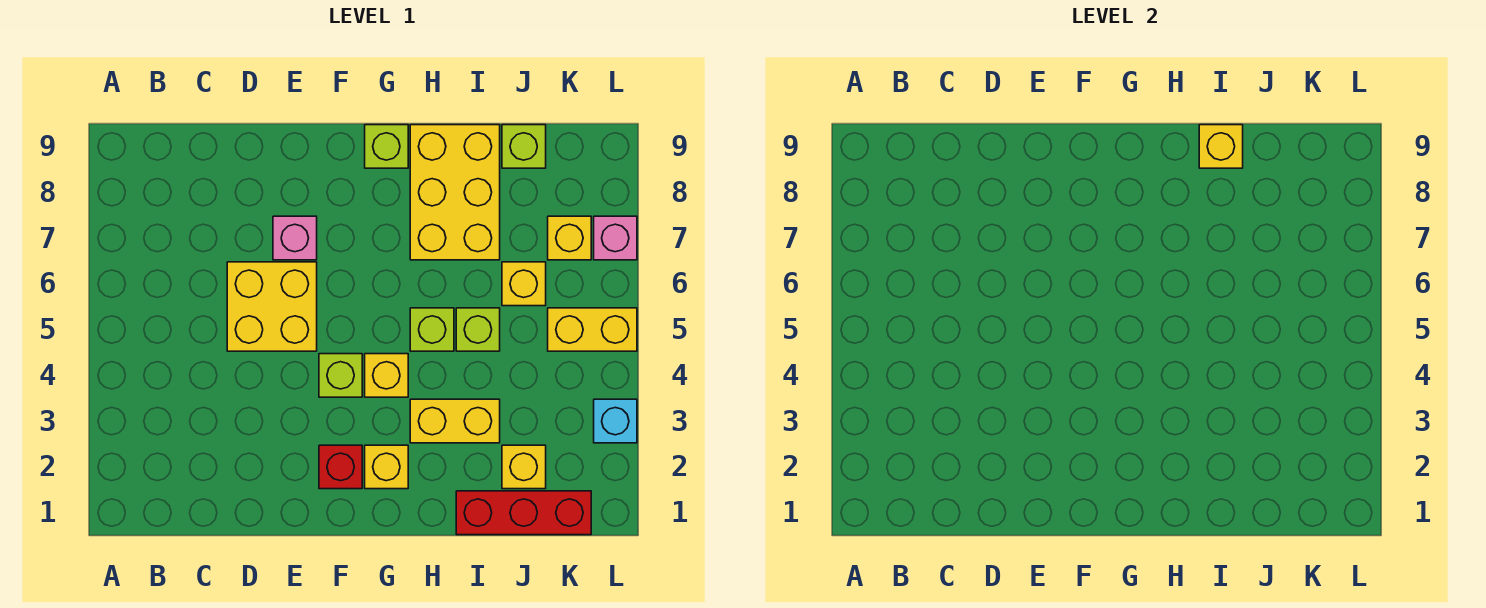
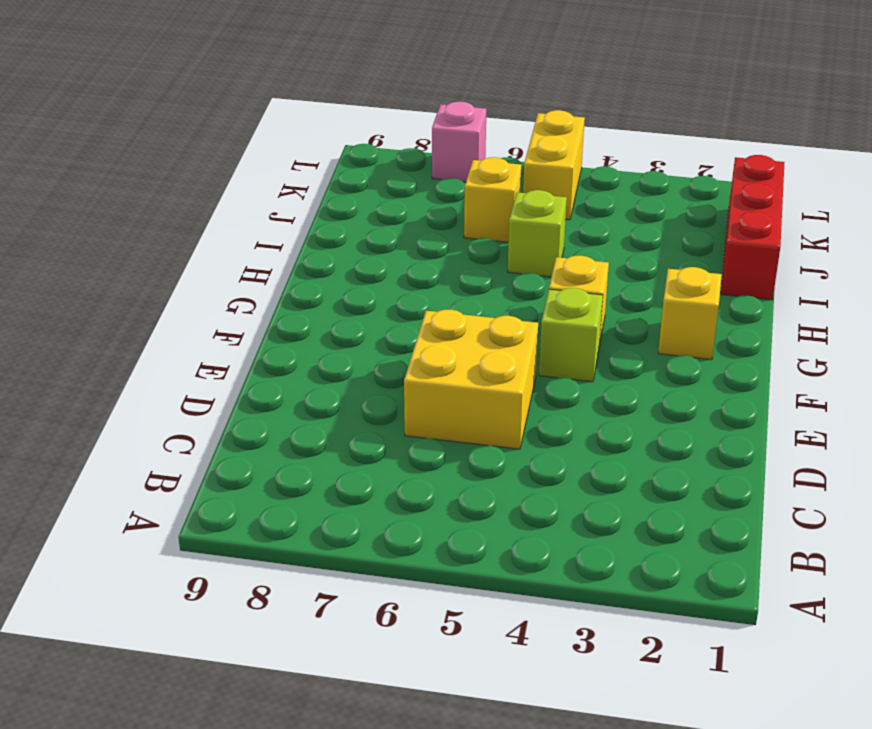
none -> pink brick E7 level 1
none -> red brick F2 level 1
none -> lime brick G9 level 1

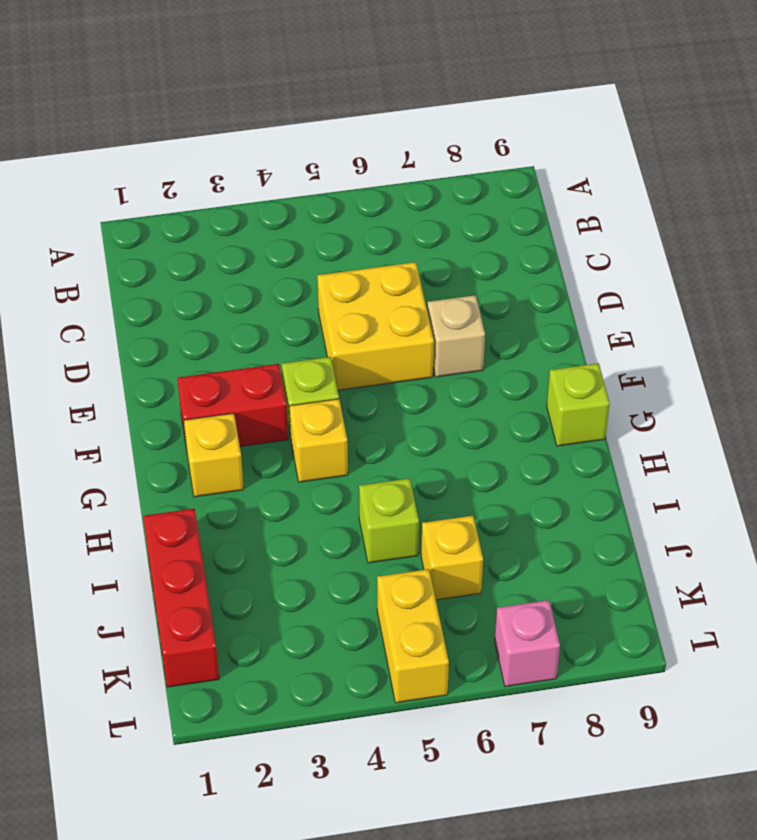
tan brick E7 level 1 -> pink brick E7 level 1
red brick F2:F3 level 1 -> red brick F2 level 1
none -> yellow brick H3:I3 level 1
none -> lime brick H5 level 1
none -> yellow brick H7:I9 level 1

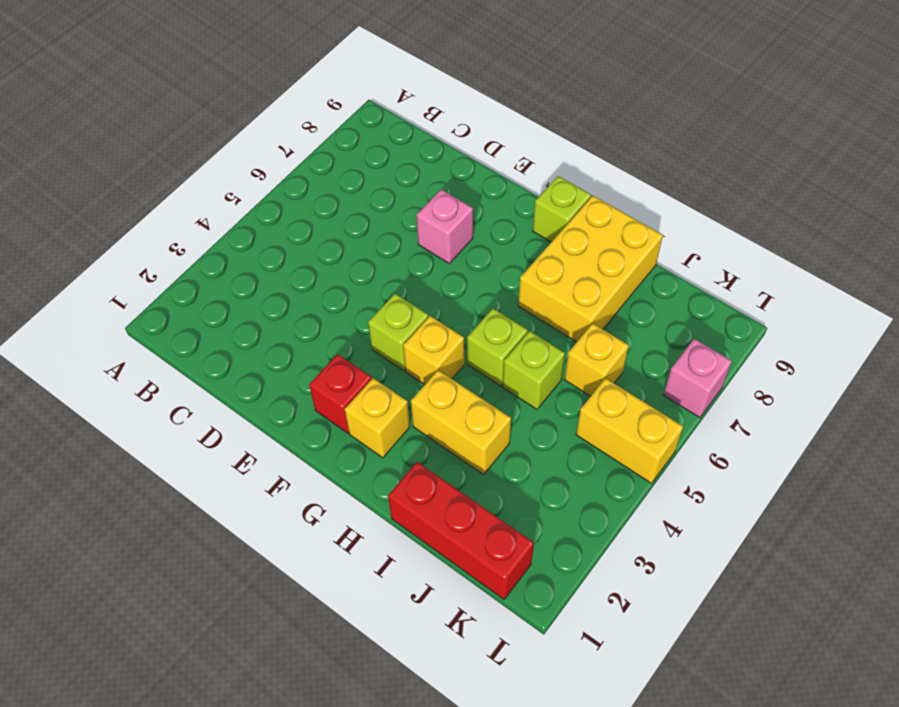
none -> yellow brick D5:E6 level 1
none -> yellow brick J2 level 1
none -> lime brick J9 level 1

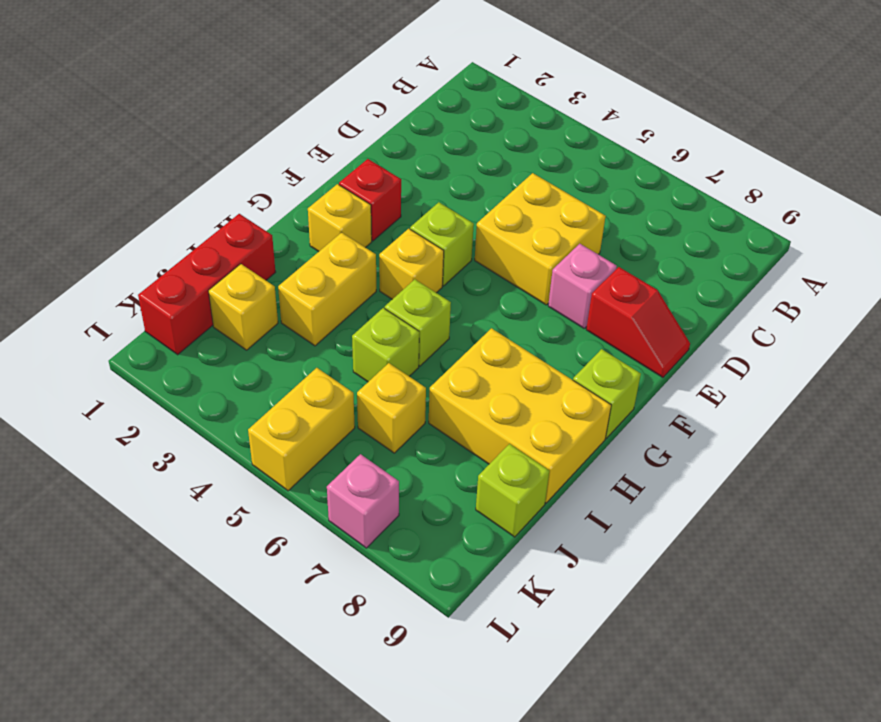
red slope E8:E9 level 1 top 8 -> none
none -> yellow brick K7 level 1
none -> cyan brick L3 level 1
none -> yellow brick I9 level 2

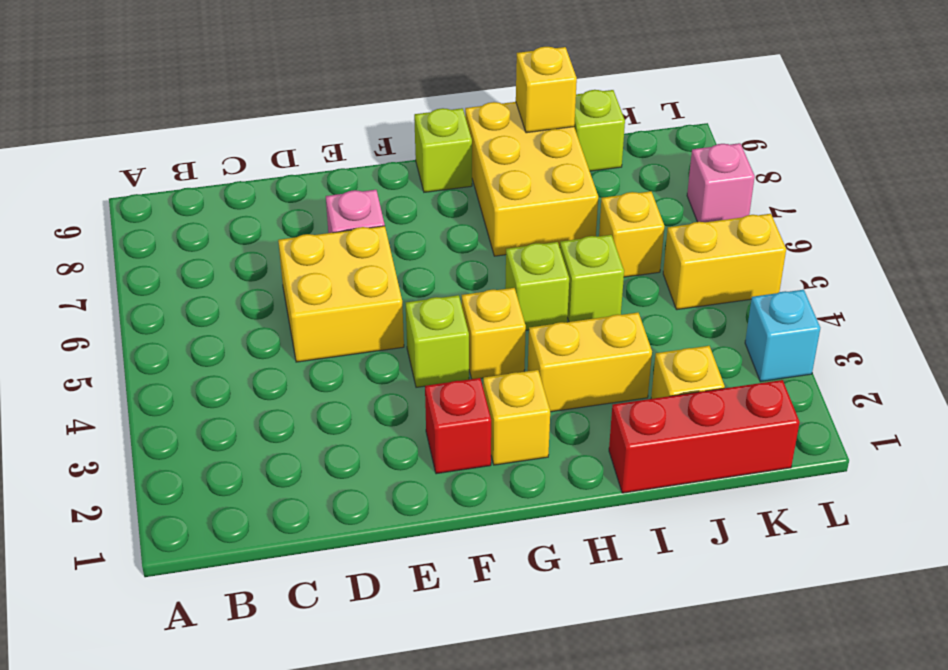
none -> yellow brick K7 level 1

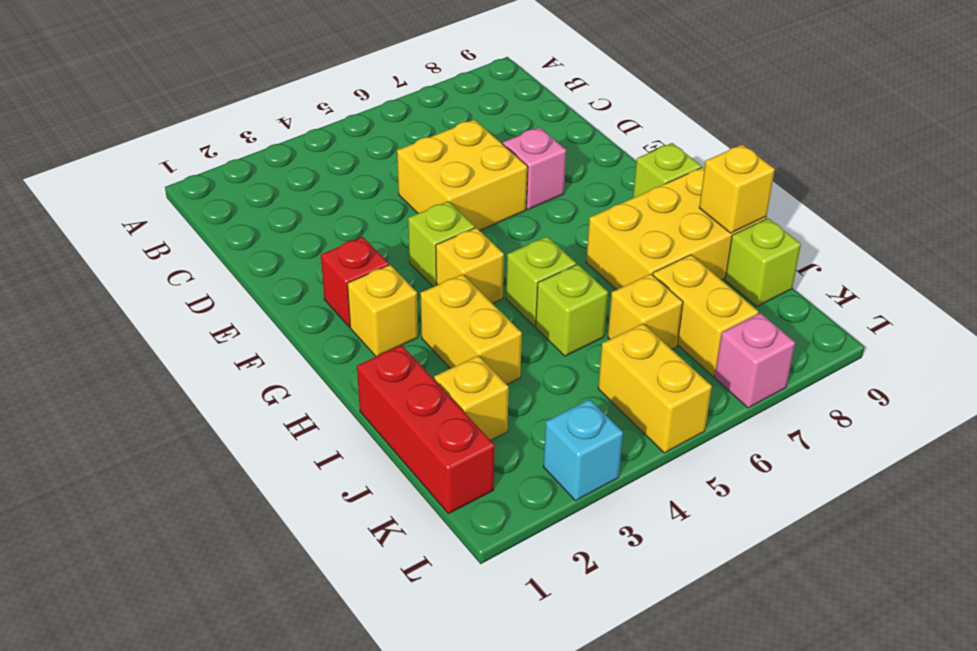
yellow brick J7:K7 level 1 -> yellow brick K7 level 1

